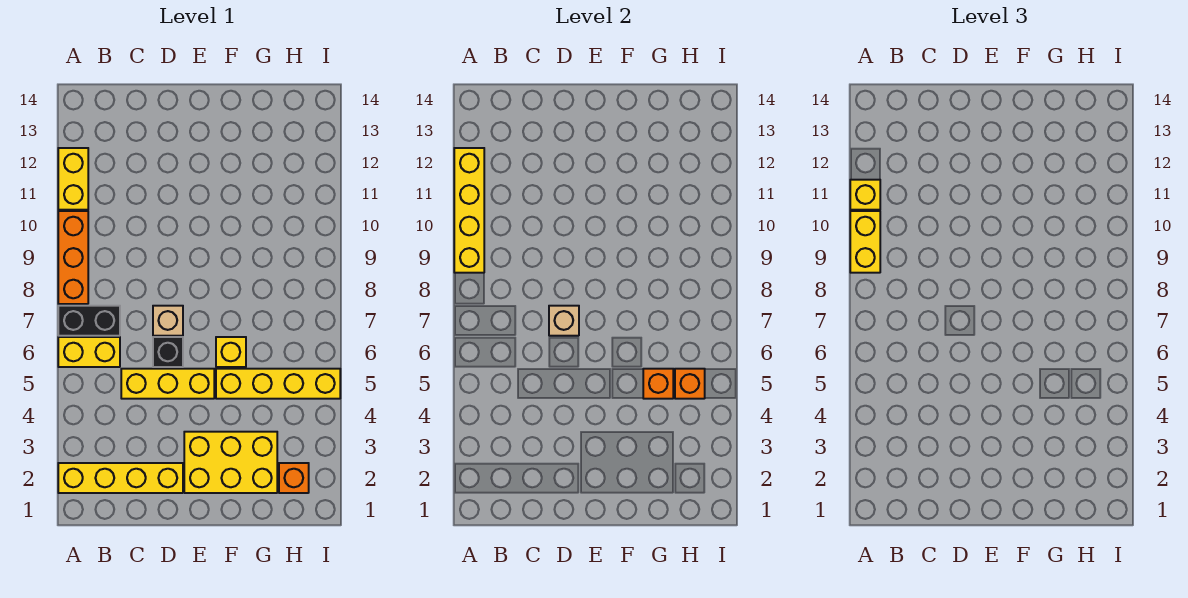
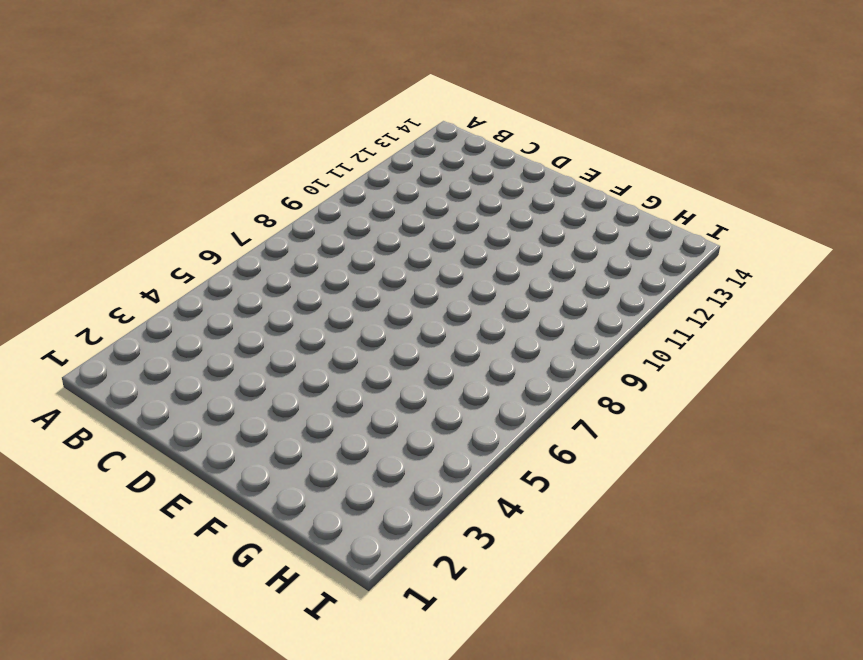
none -> yellow brick A2:D2 level 1
none -> yellow brick A6:B6 level 1
none -> black brick A7:B7 level 1

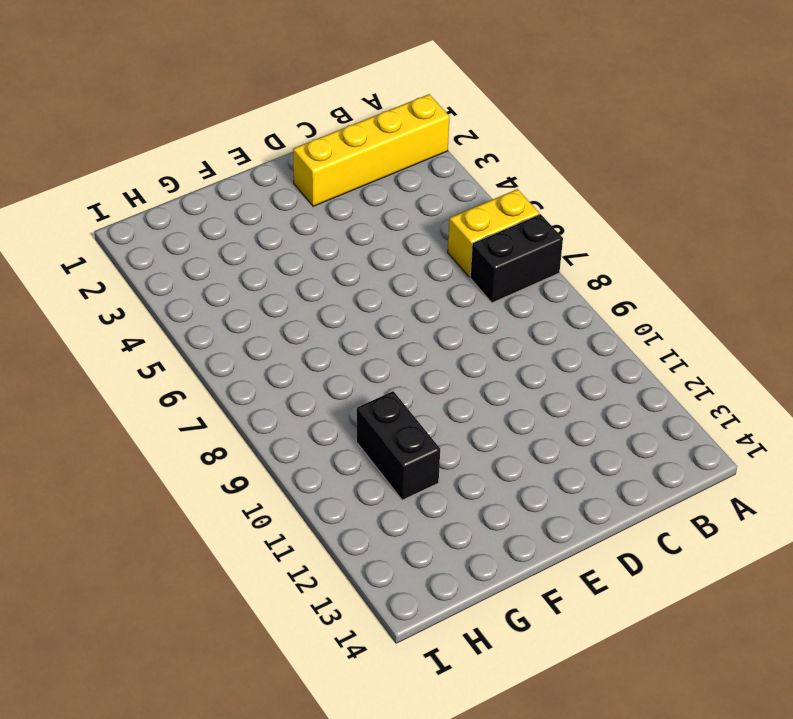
black brick G10:G11 level 1 -> none
none -> orange brick A8:A10 level 1
none -> yellow brick A11:A12 level 1
none -> yellow brick C5:E5 level 1

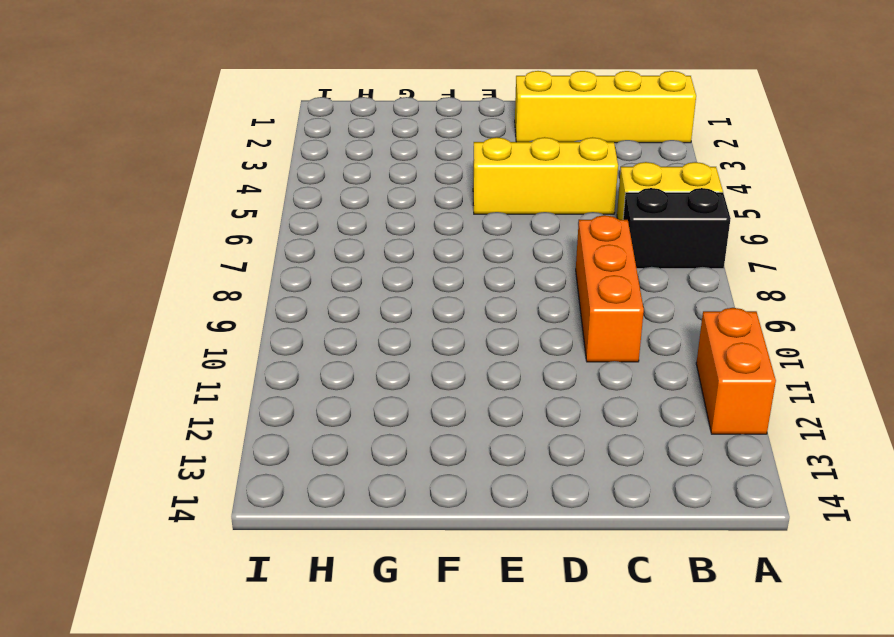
orange brick A11:A12 level 1 -> yellow brick A11:A12 level 1
orange brick C8:C10 level 1 -> orange brick A8:A10 level 1
none -> black brick D6 level 1
none -> tan brick D7 level 1
none -> yellow brick E2:G3 level 1

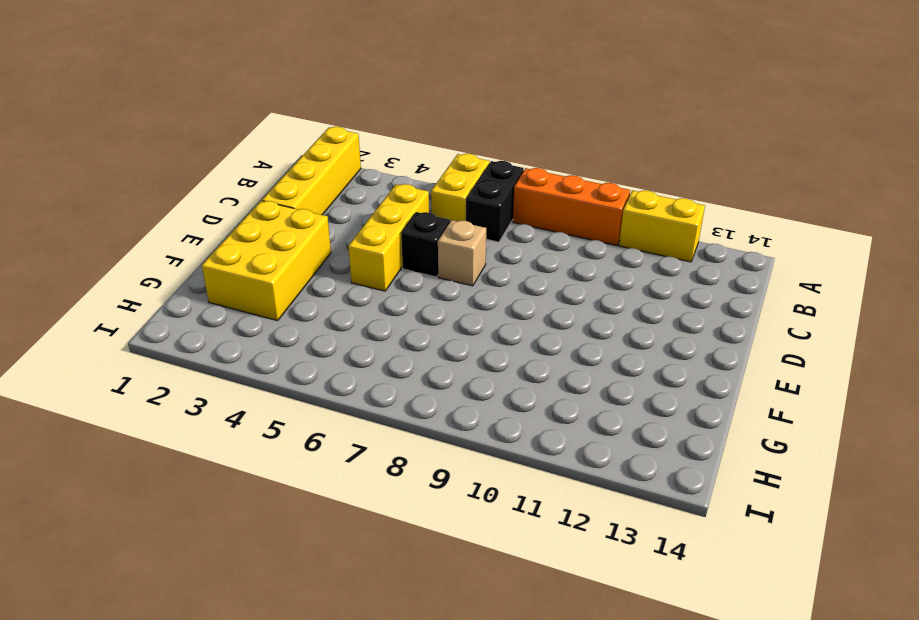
none -> yellow brick F5:I5 level 1
none -> yellow brick F6 level 1
none -> orange brick H2 level 1

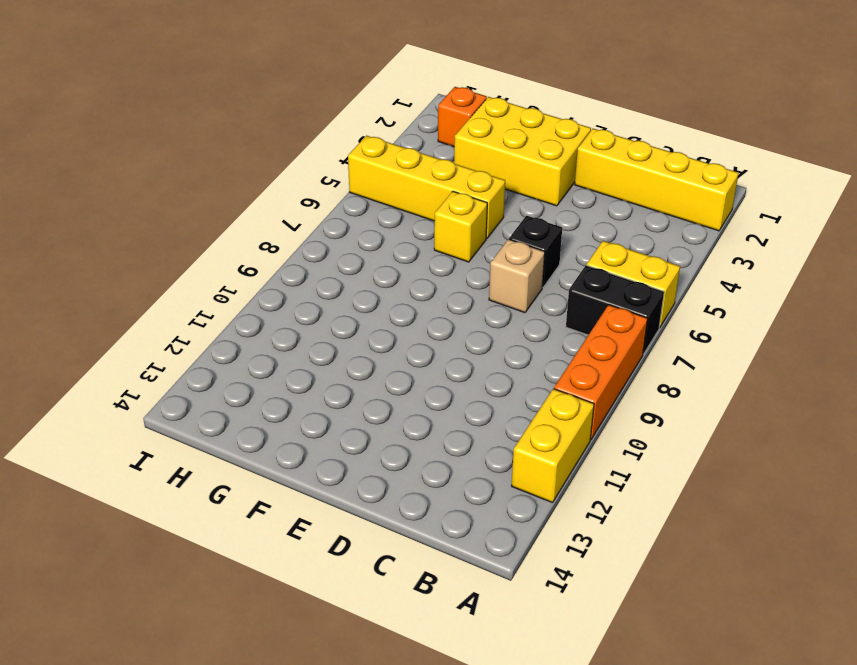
none -> yellow brick C5:E5 level 1
none -> yellow brick A9:A12 level 2
none -> tan brick D7 level 2

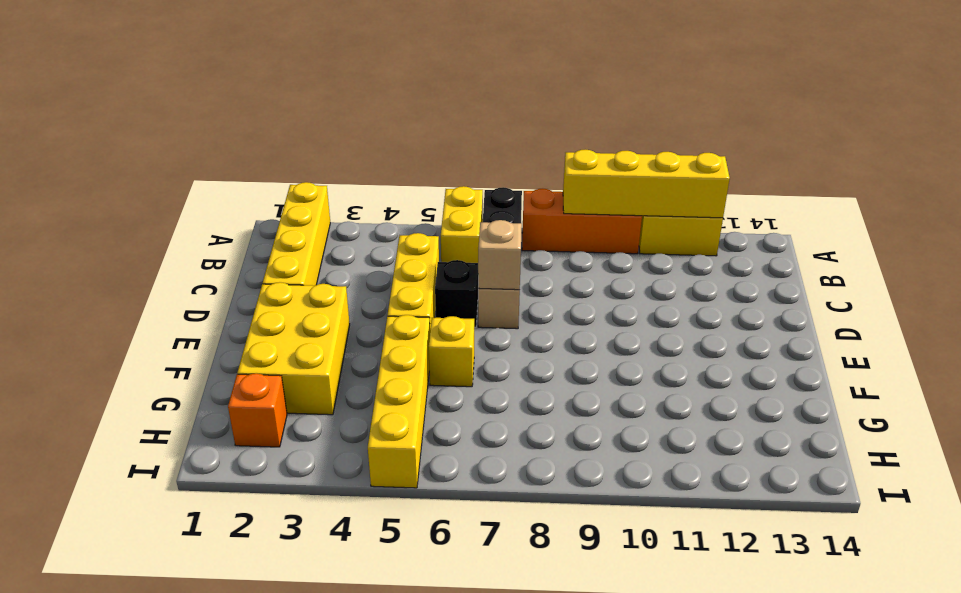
none -> orange brick G5 level 2
none -> orange brick H5 level 2
none -> yellow brick A9:A10 level 3

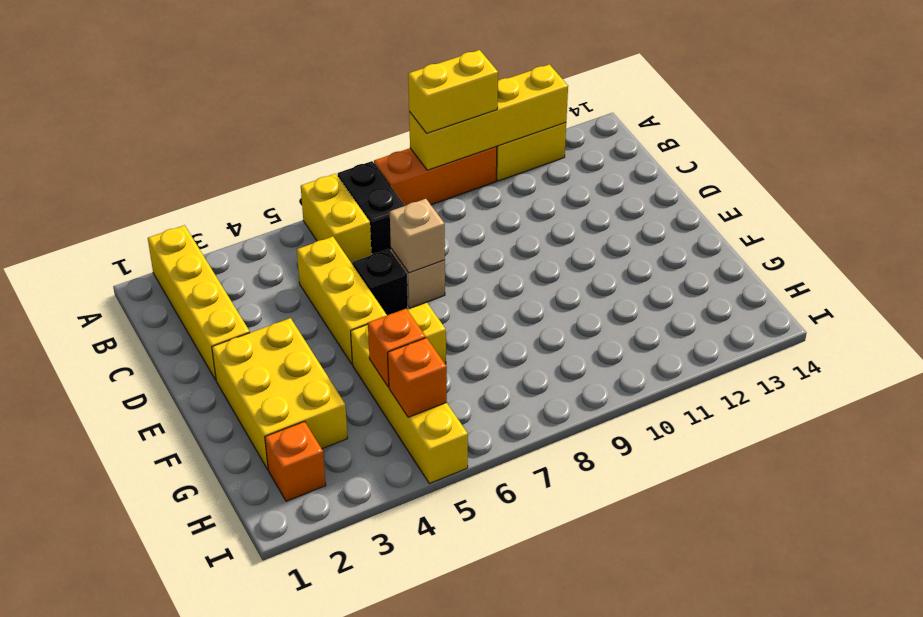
none -> yellow brick A11 level 3

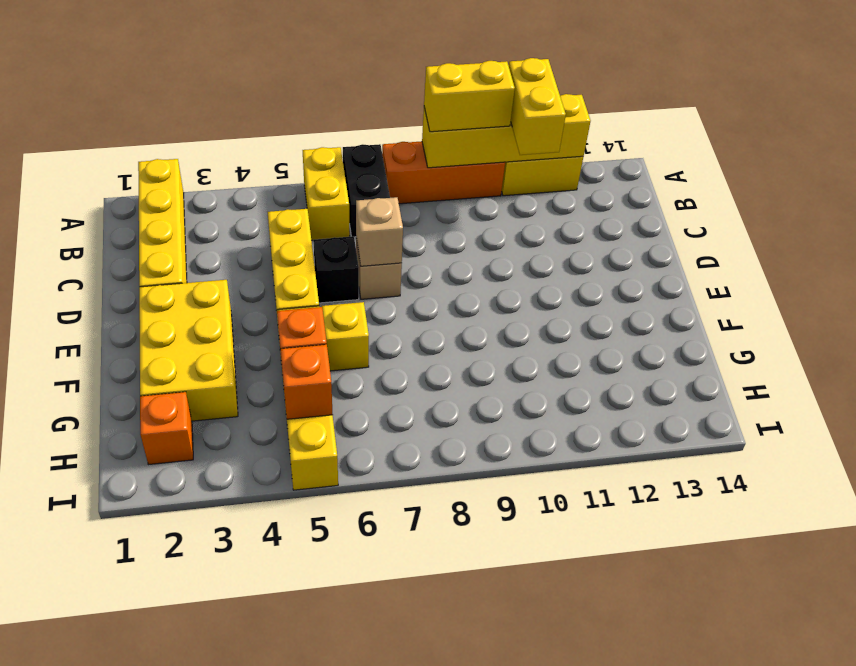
yellow brick A11:B11 level 3 -> yellow brick A11 level 3

